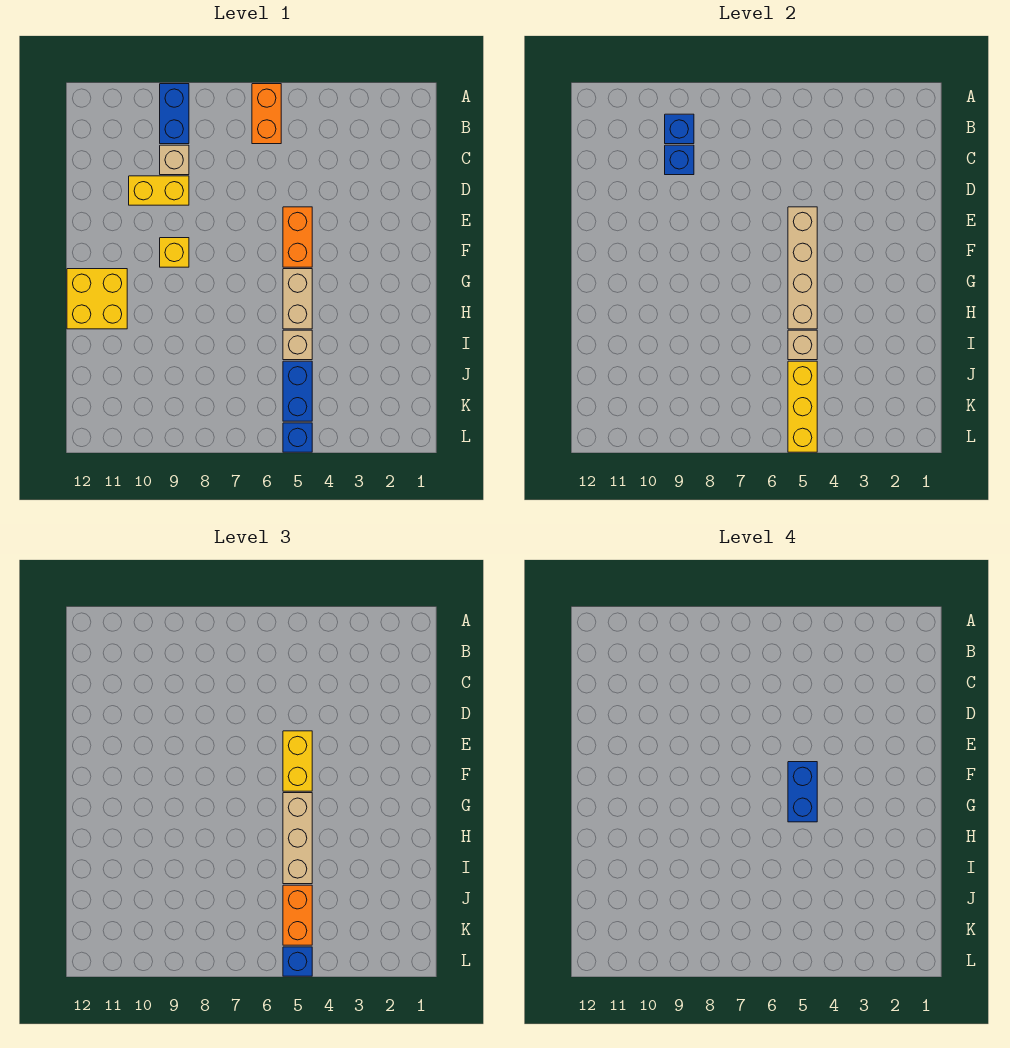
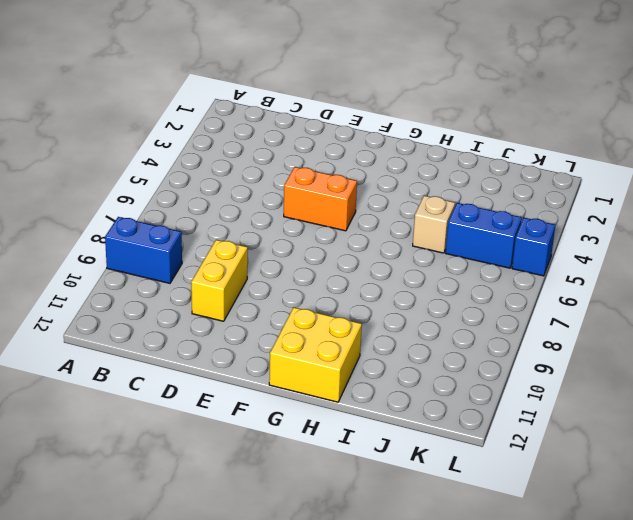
none -> orange brick A6:B6 level 1
none -> tan brick C9 level 1
none -> yellow brick F9 level 1

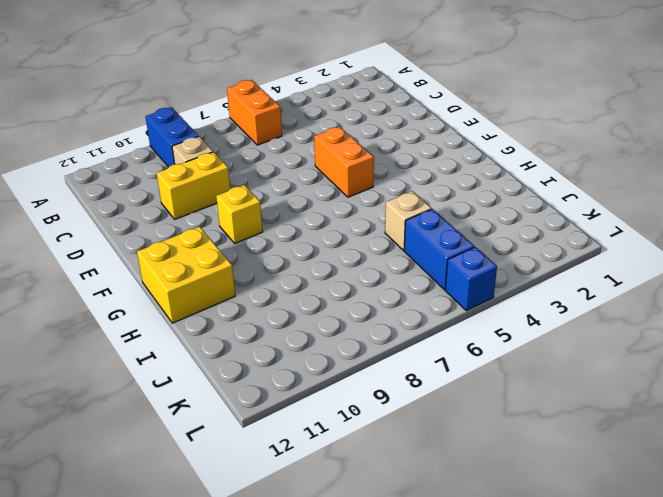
none -> tan brick G5:H5 level 1
none -> blue brick B9 level 2
none -> blue brick C9 level 2

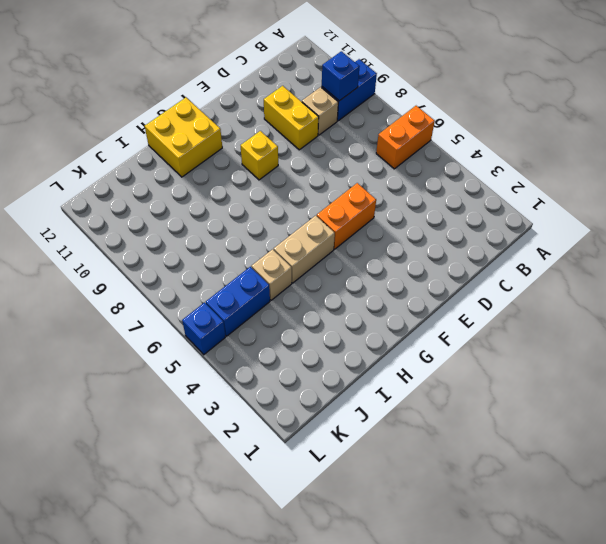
none -> blue brick C9 level 2
none -> tan brick E5:H5 level 2
none -> tan brick I5 level 2

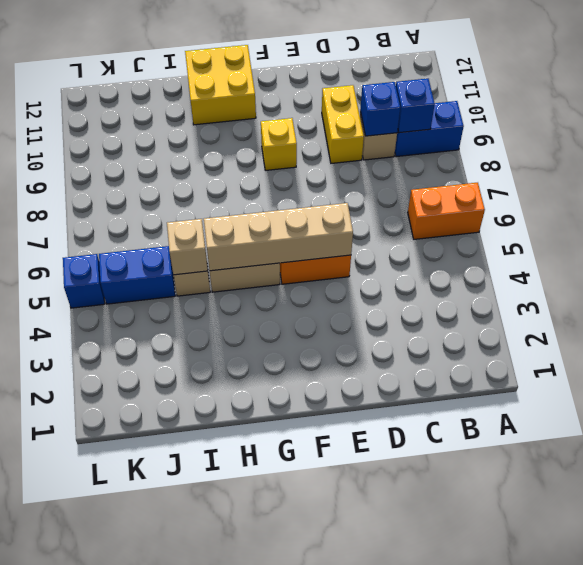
none -> yellow brick J5:L5 level 2
none -> yellow brick E5:F5 level 3
none -> tan brick G5:I5 level 3

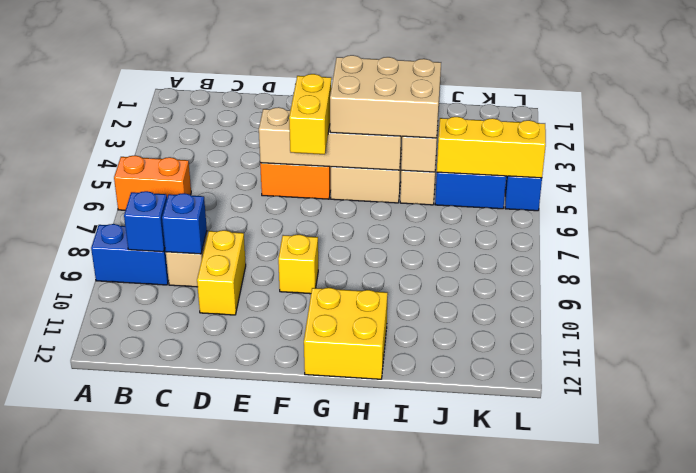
yellow brick F5:F6 level 3 -> yellow brick E5:F5 level 3
tan brick G4:I5 level 3 -> tan brick G5:I5 level 3
none -> orange brick J5:K5 level 3
none -> blue brick L5 level 3
none -> blue brick F5:G5 level 4

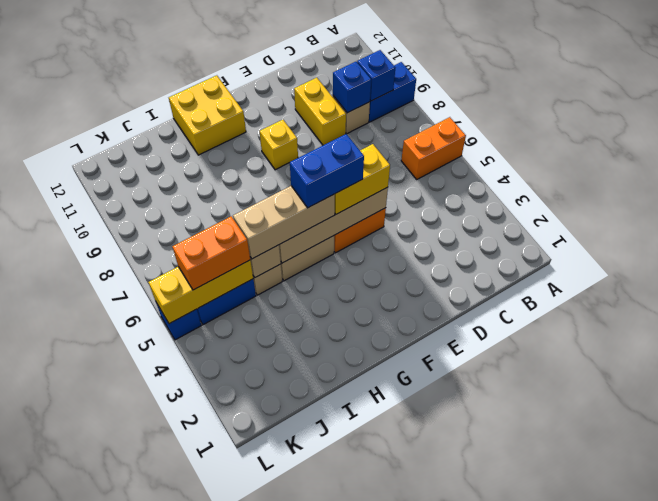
none -> blue brick L5 level 3

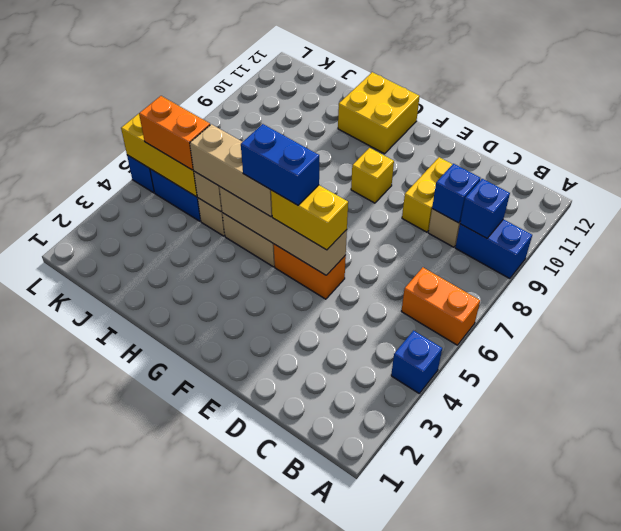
blue brick A4 level 1 -> blue brick L5 level 3

